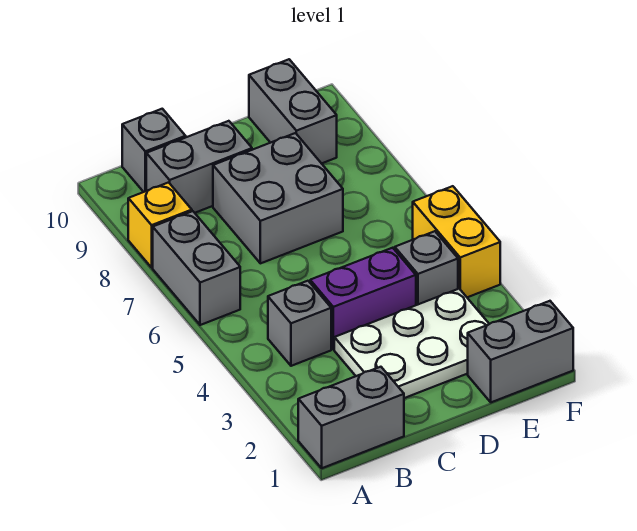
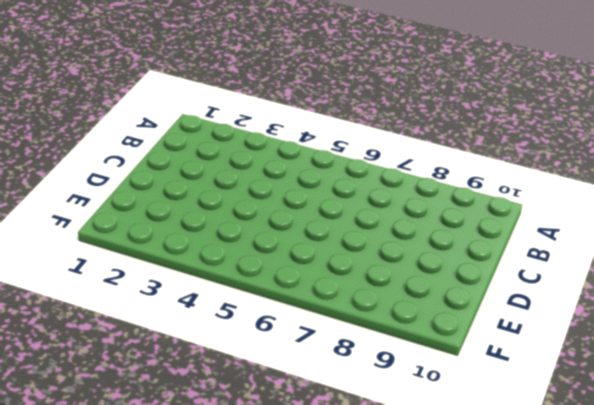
none -> grey brick A1:B1 level 1
none -> grey brick A6:A7 level 1
none -> yellow brick A8 level 1

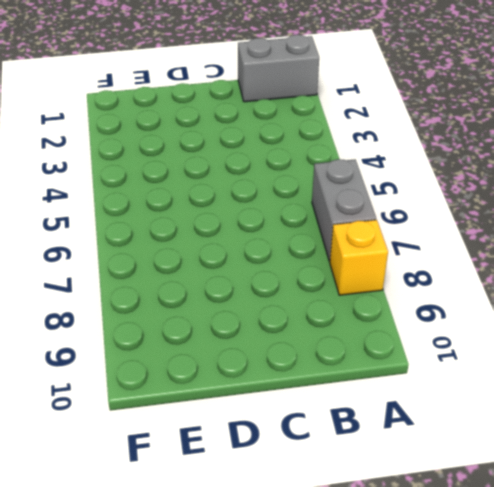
none -> grey brick B4 level 1
none -> grey brick B9:C9 level 1
none -> grey brick B10 level 1

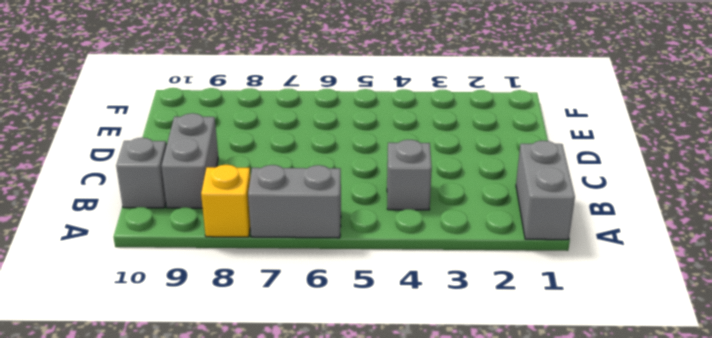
none -> white plate C2:E3 level 1
none -> purple brick C4:D4 level 1
none -> grey brick C7:D8 level 1

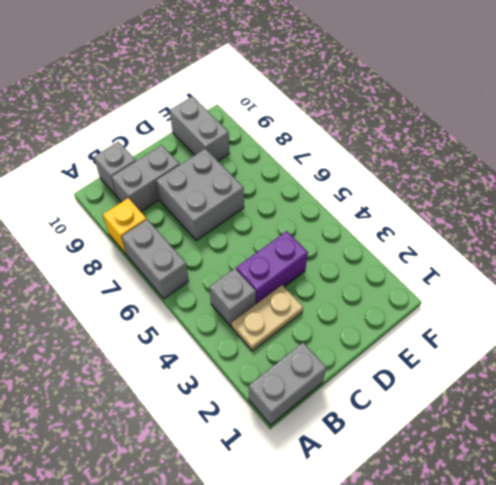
tan plate B3:C3 level 1 -> white plate C2:E3 level 1
none -> grey brick E1:F1 level 1
none -> grey brick E4 level 1
none -> yellow brick F4:F5 level 1

